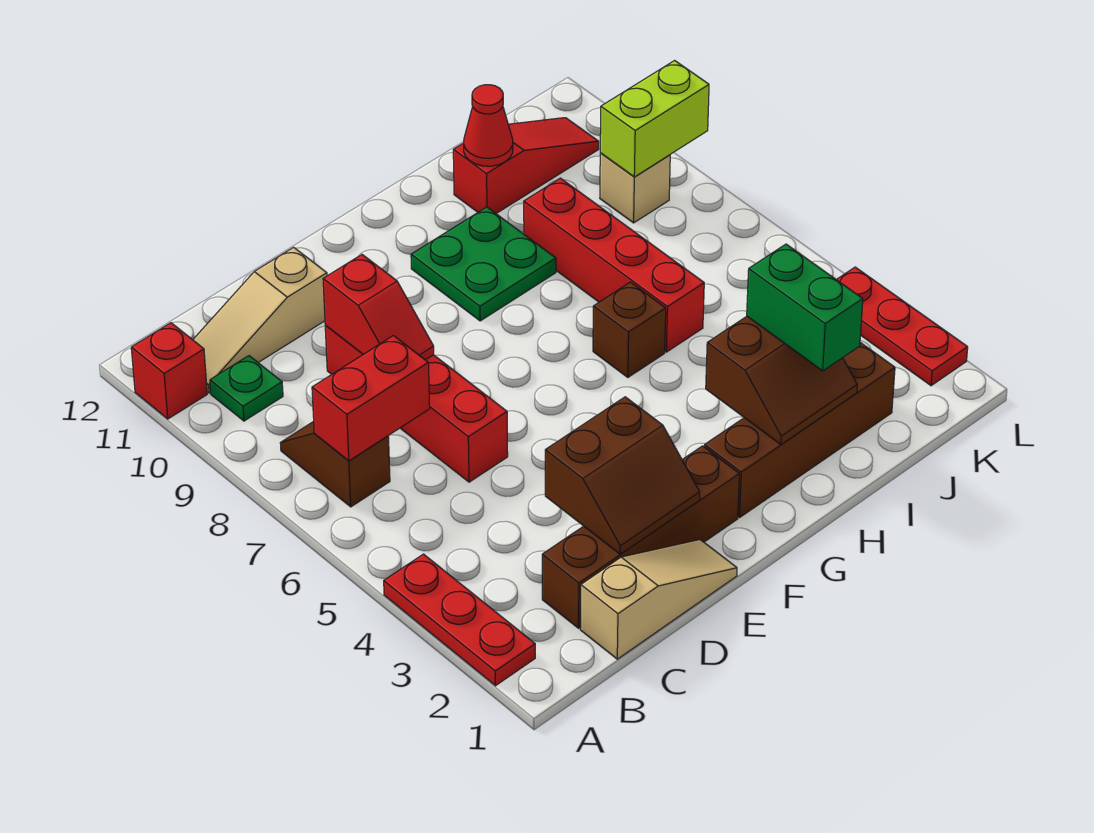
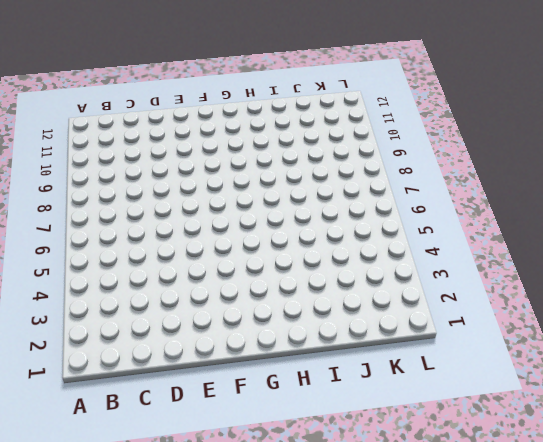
none -> red plate A2:A4 level 1
none -> red brick A11 level 1
none -> brown slope B7:B8 level 1 top 7

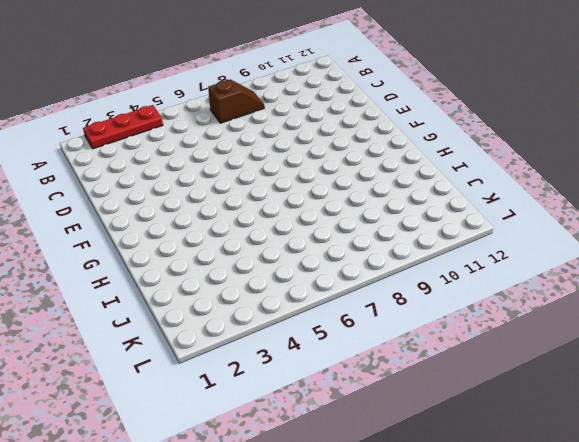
none -> red brick A11 level 1
none -> green plate B10 level 1
none -> tan slope B11:D11 level 1 top D

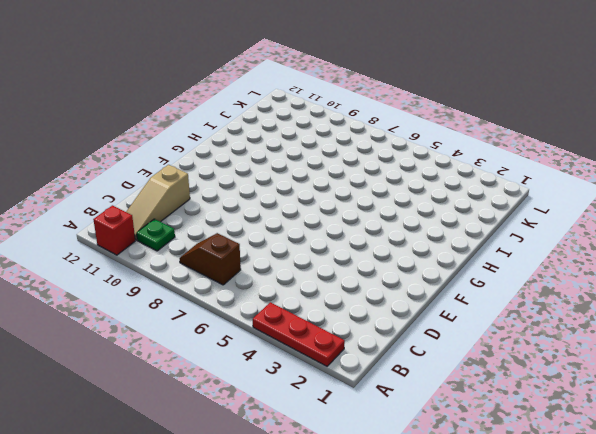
none -> tan slope C1:E1 level 1 top C
none -> brown brick C2:F2 level 1
none -> red brick D6:D9 level 1

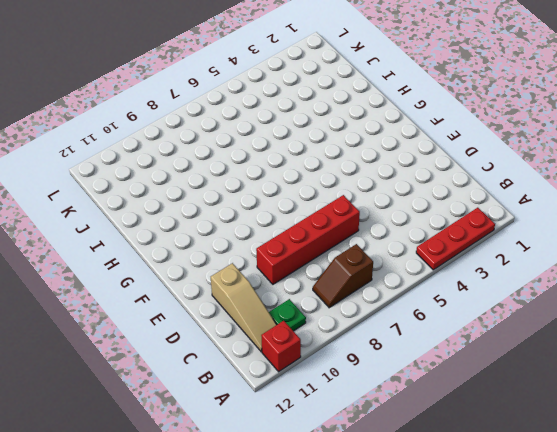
none -> tan slope C1:E1 level 1 top C
none -> brown brick C2:F2 level 1
none -> brown brick G2:J2 level 1

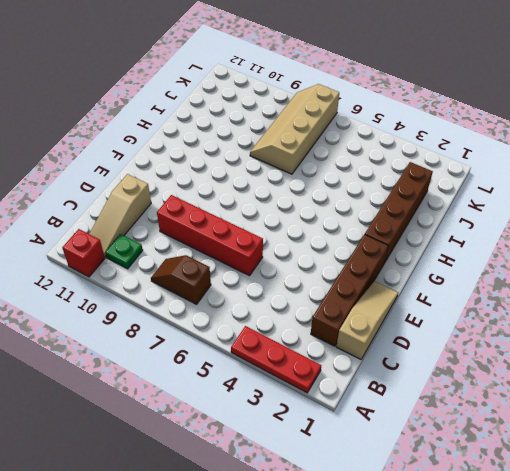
tan slope I7:L8 level 1 top 7 -> red brick I6:I9 level 1
none -> green plate G9:H10 level 1
none -> brown brick H6 level 1
none -> red slope I11:K11 level 1 top I

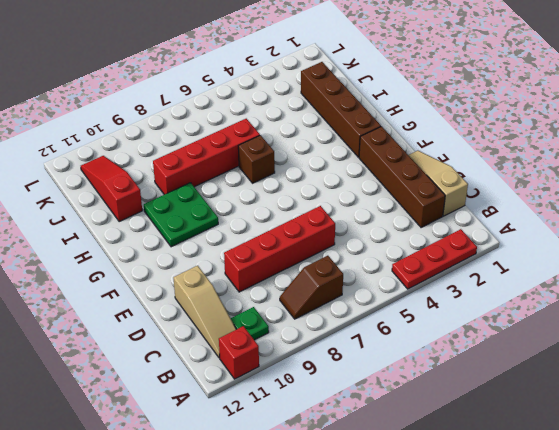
none -> tan brick K9 level 1
none -> red plate L2:L4 level 1
none -> red brick B7:C7 level 2

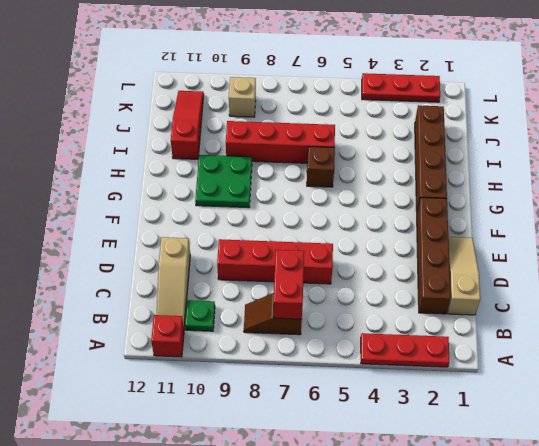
none -> brown slope D2:E3 level 2 top 3
none -> red slope D8:D9 level 2 top 9
none -> brown slope H2:I3 level 2 top 3

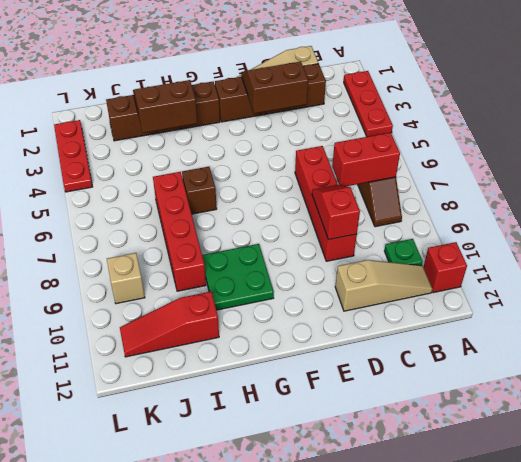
none -> red cone I11 level 2
none -> lime brick K9:L9 level 2
none -> green brick I2:I3 level 3

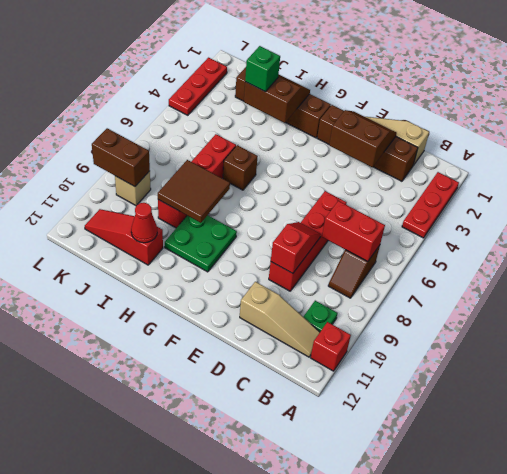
brown tile H8:I9 level 2 -> none
green brick I3 level 3 -> green brick I2:I3 level 3
brown brick K9:L9 level 2 -> lime brick K9:L9 level 2

